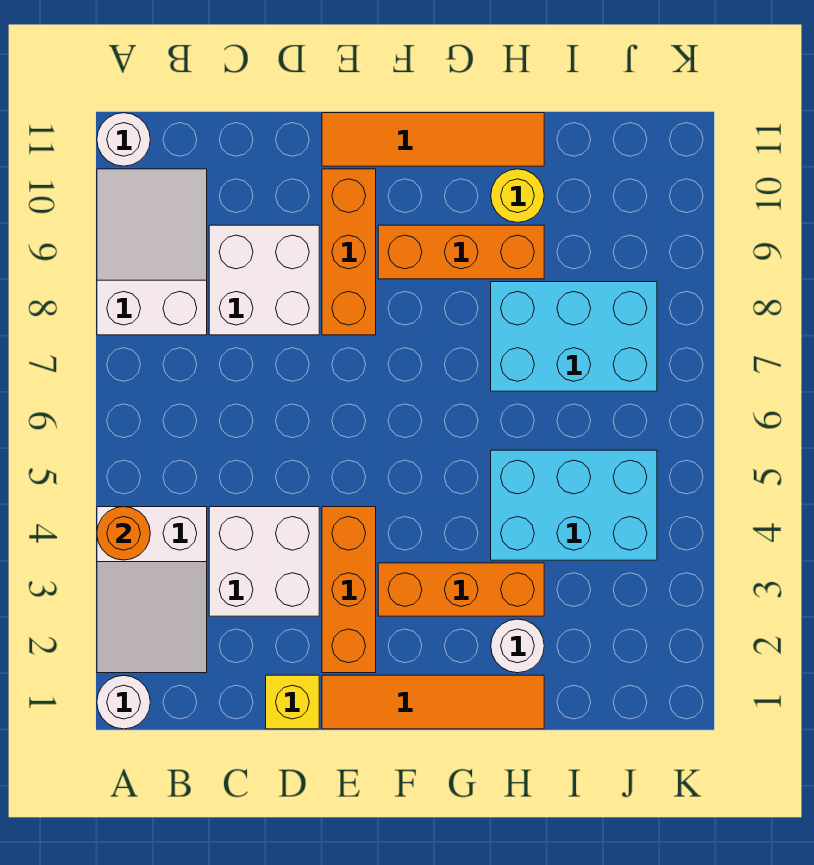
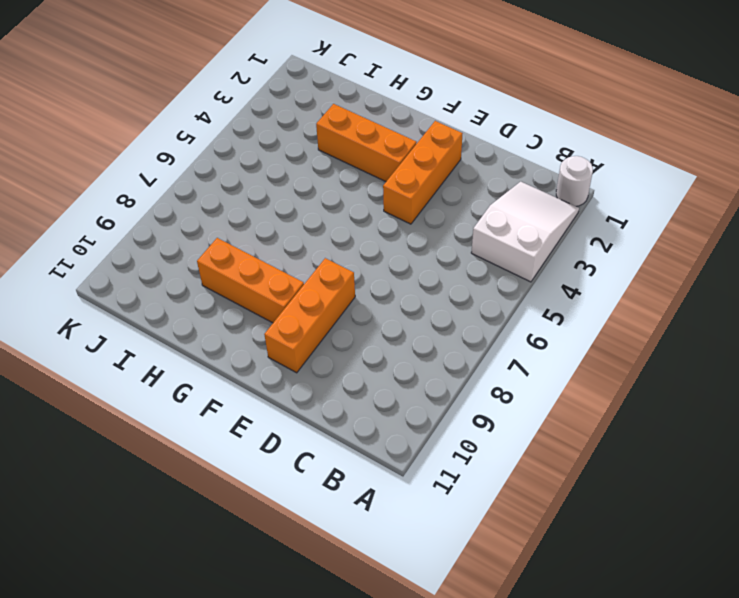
none -> white slope A8:B10 level 1 top 8
none -> white round brick A11 level 1
none -> white brick C3:D4 level 1

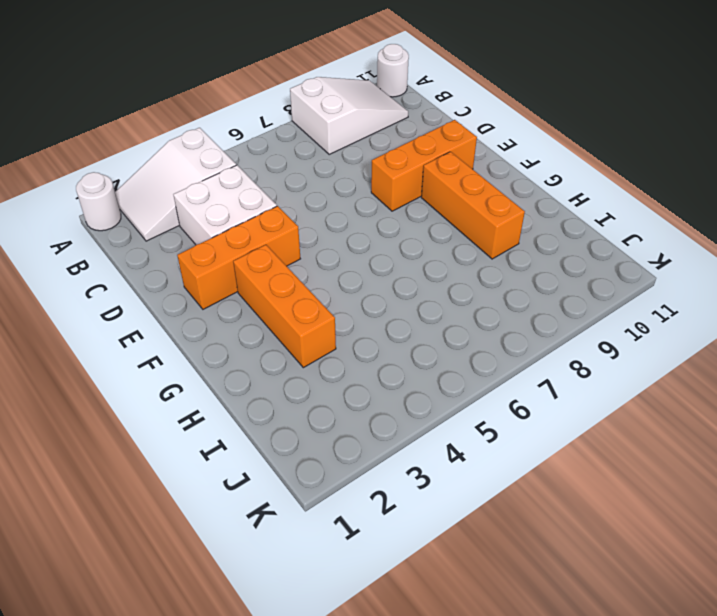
none -> white brick C8:D9 level 1
none -> yellow brick D1 level 1
none -> orange tile E1:H1 level 1

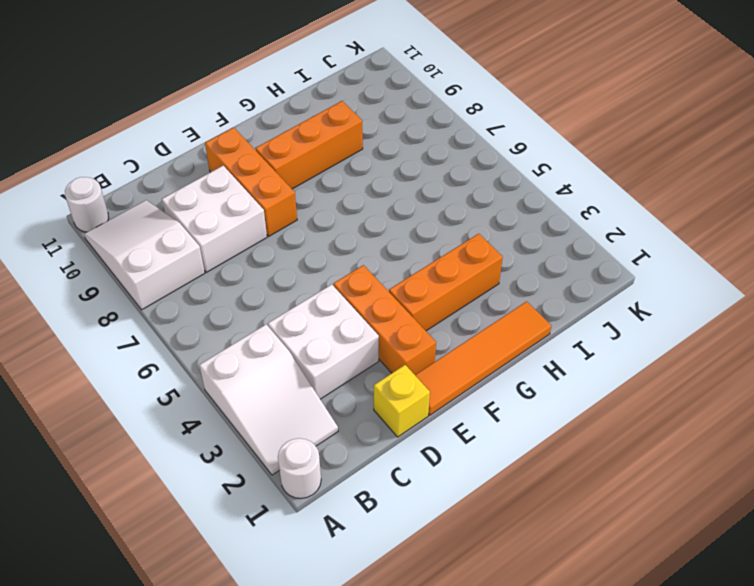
none -> orange tile E11:H11 level 1
none -> white round brick H2 level 1
none -> cyan brick H4:J5 level 1

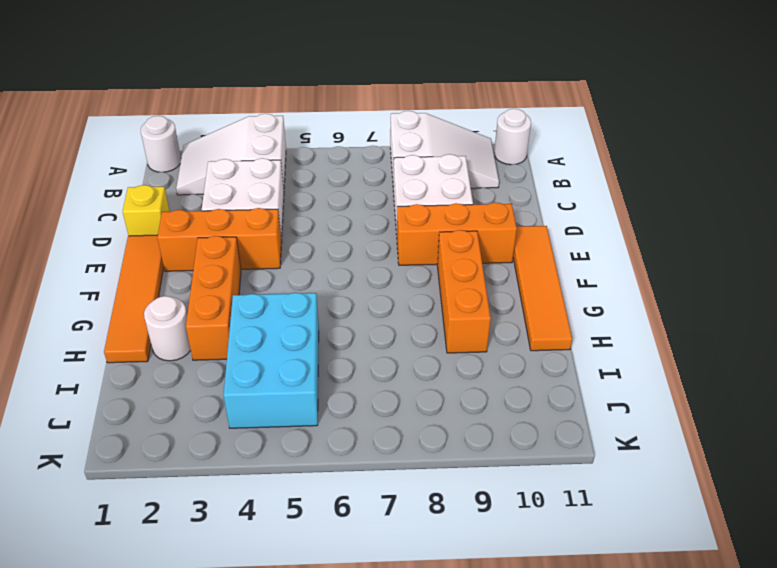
none -> cyan brick H7:J8 level 1
none -> yellow round brick H10 level 1
none -> orange round brick A4 level 2

